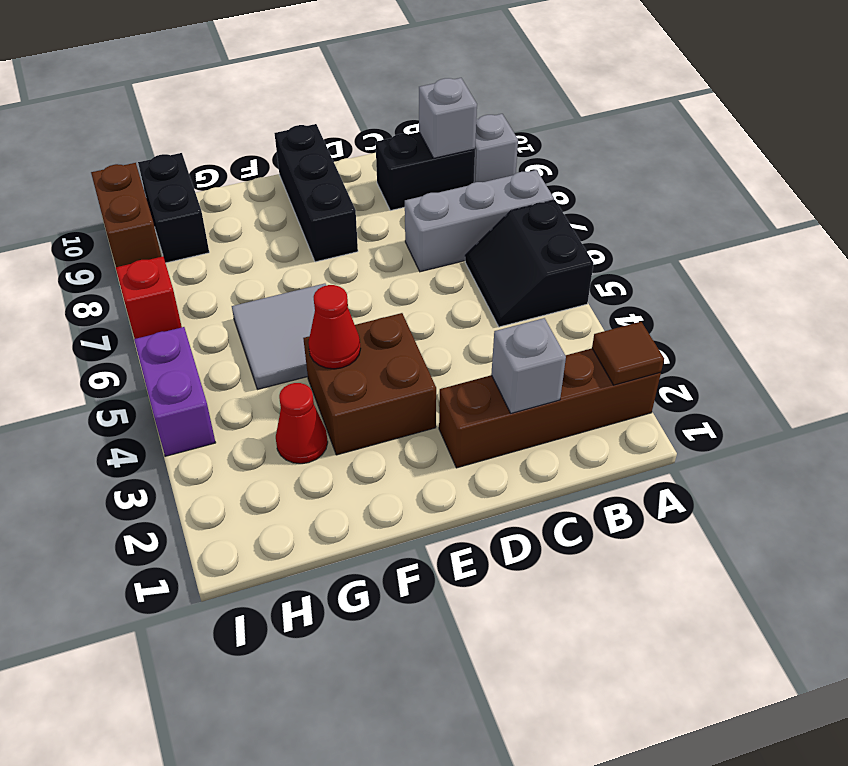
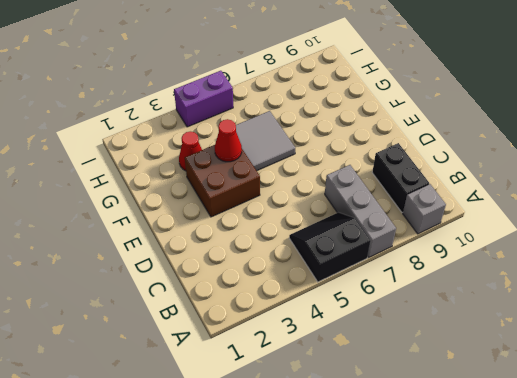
none -> brown brick A2:D2 level 1
none -> black brick E8:E10 level 1
none -> black brick H9:H10 level 1

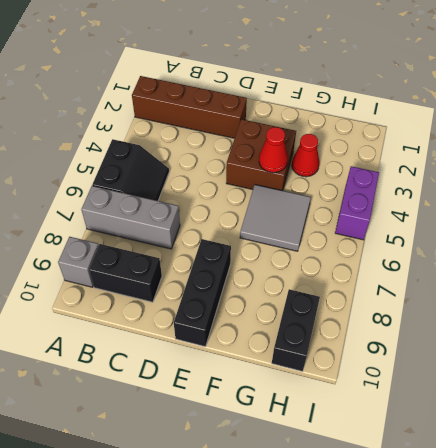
none -> red brick I7 level 1
none -> brown brick I9:I10 level 1
none -> brown tile A2 level 2

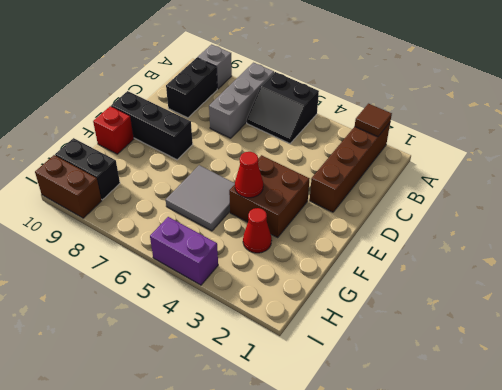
red brick F10 level 1 -> red brick I7 level 1
none -> grey brick B9 level 2
none -> grey brick C2 level 2

